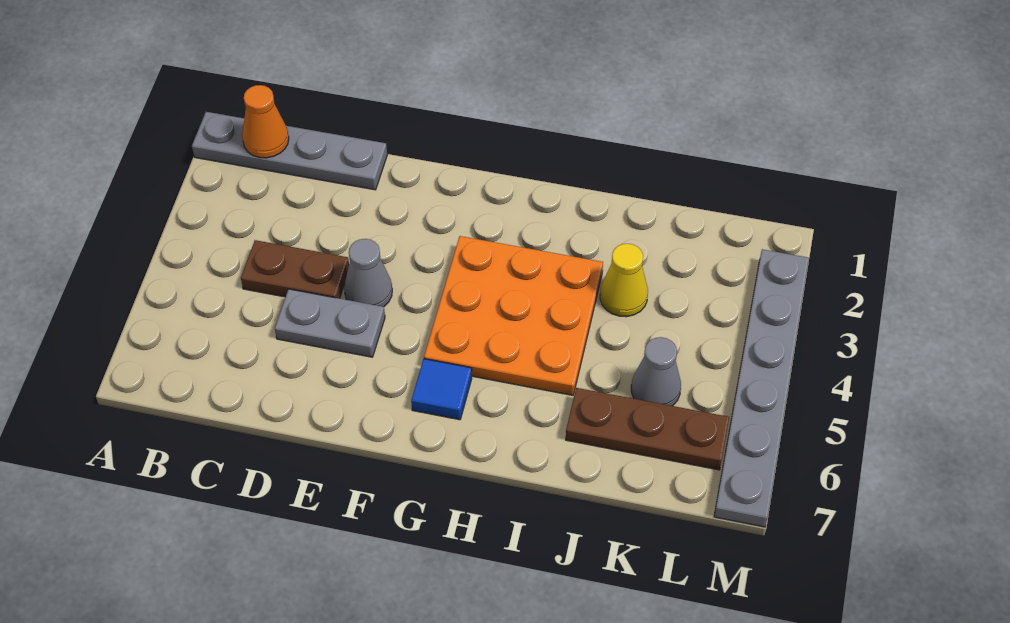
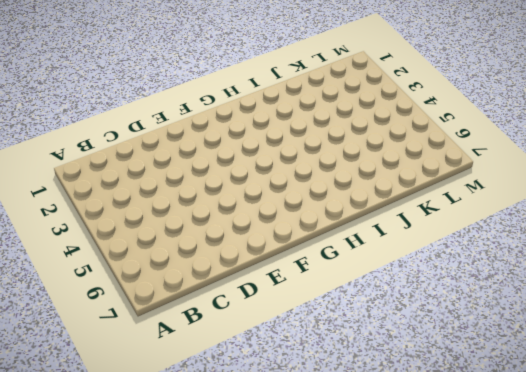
none -> grey plate A1:D1 level 1
none -> brown plate C4:D4 level 1

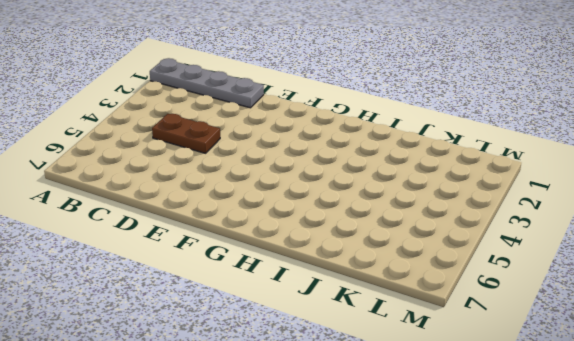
none -> grey plate D5:E5 level 1
none -> grey cone E4 level 1

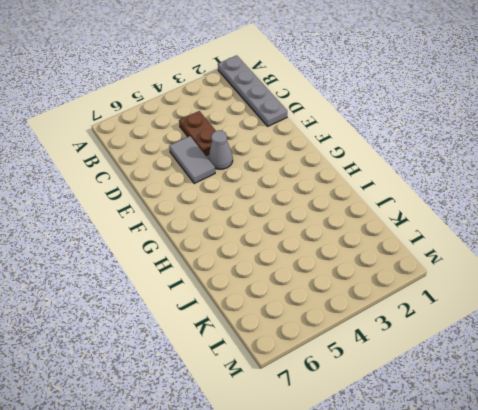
grey tile D5:E5 level 1 -> grey plate D5:E5 level 1
none -> orange plate G3:I5 level 1
none -> blue tile G6 level 1

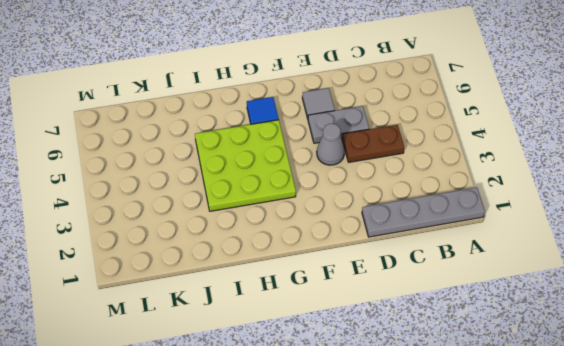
grey tile E6 level 1 -> none
lime plate G3:I5 level 1 -> orange plate G3:I5 level 1
none -> yellow cone J3 level 1
none -> brown plate J6:L6 level 1

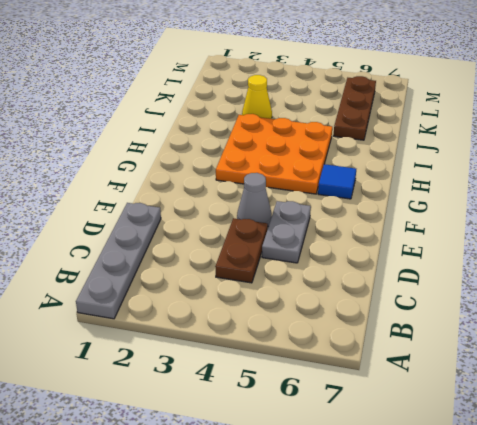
none -> grey cone K5 level 1
none -> grey plate M2:M7 level 1

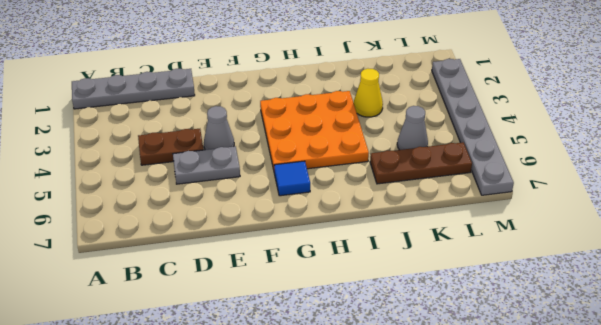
none -> orange cone B1 level 2

